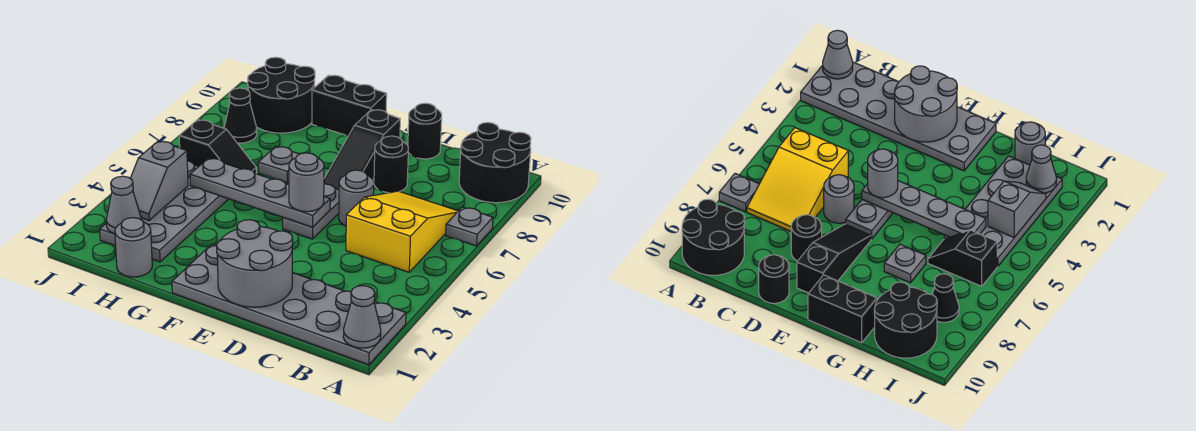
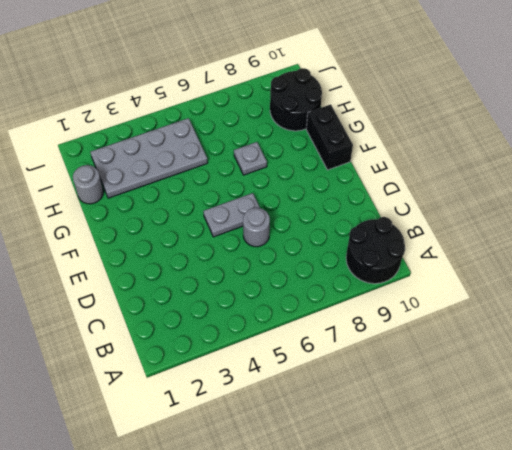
none -> grey plate A1:F2 level 1
none -> grey plate A7 level 1
none -> yellow slope B5:C7 level 1 top 5

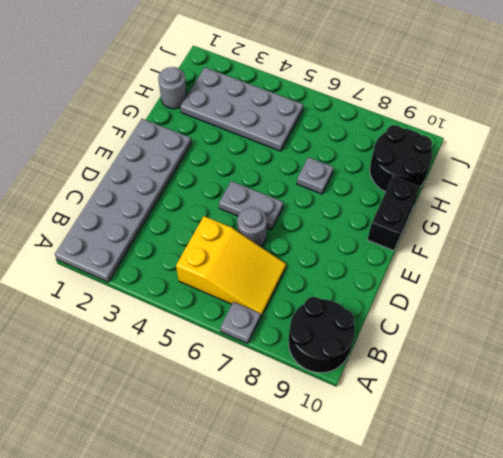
none -> black round brick D8 level 1
none -> black round brick D10 level 1
none -> black slope E7:E9 level 1 top 9

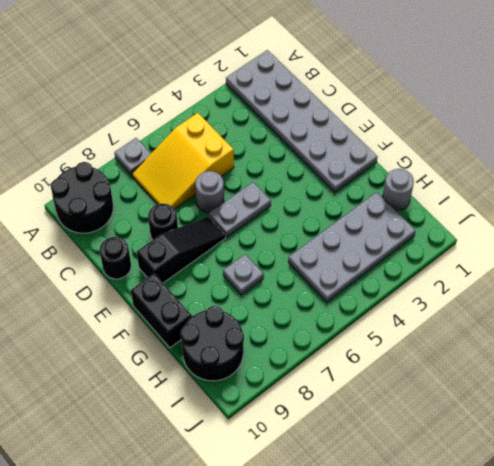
none -> black slope H6:I6 level 1 top I
none -> black cone I8 level 1
none -> grey cone A1 level 2

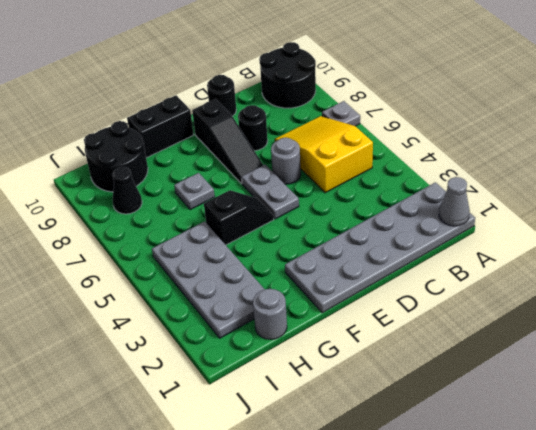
black slope F5:G5 level 1 top G -> black slope H6:I6 level 1 top I
none -> grey round brick D1:E2 level 2
none -> grey plate E5:H5 level 2
none -> grey cone I2 level 2

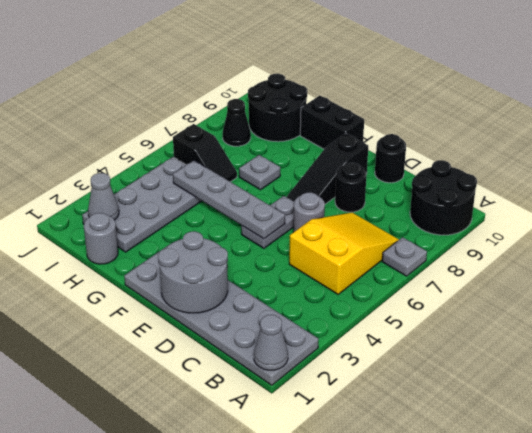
none -> grey slope I3:I4 level 2 top 4
none -> grey round brick E5 level 3

